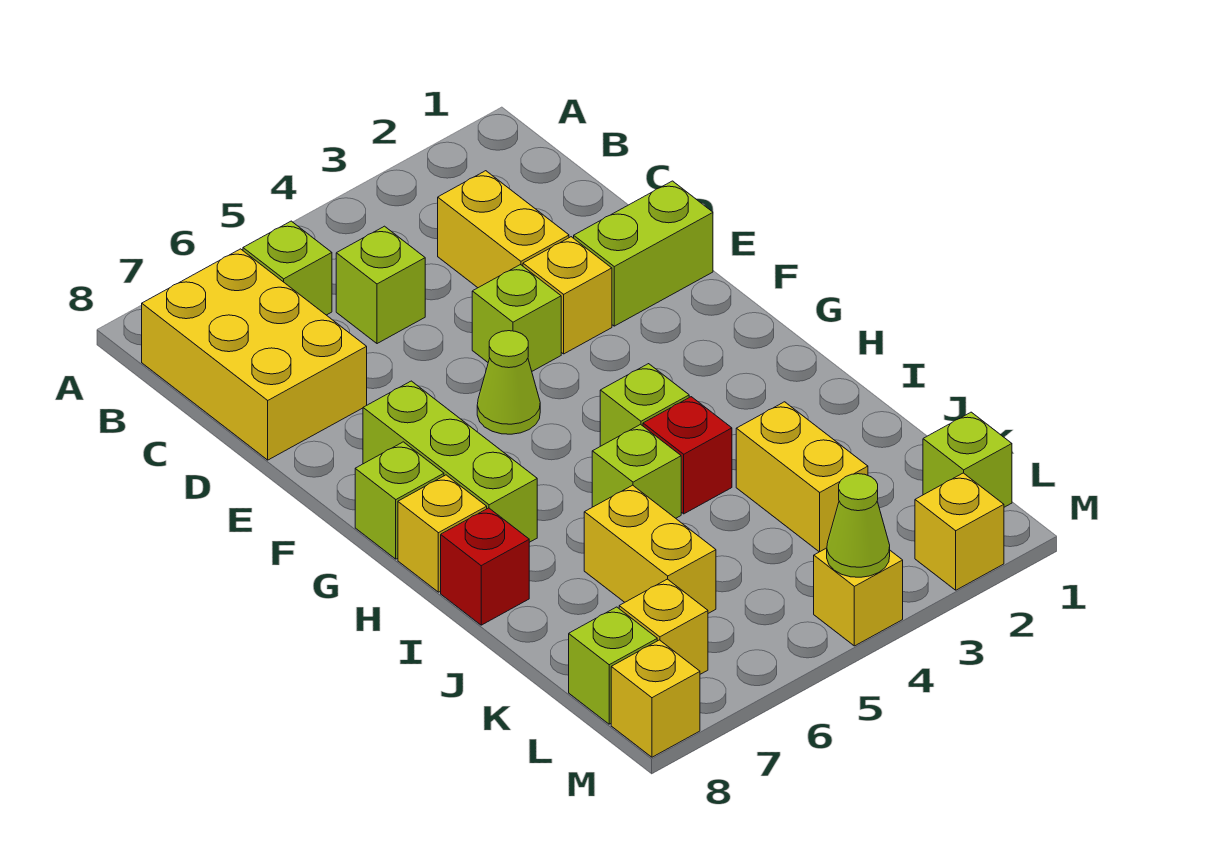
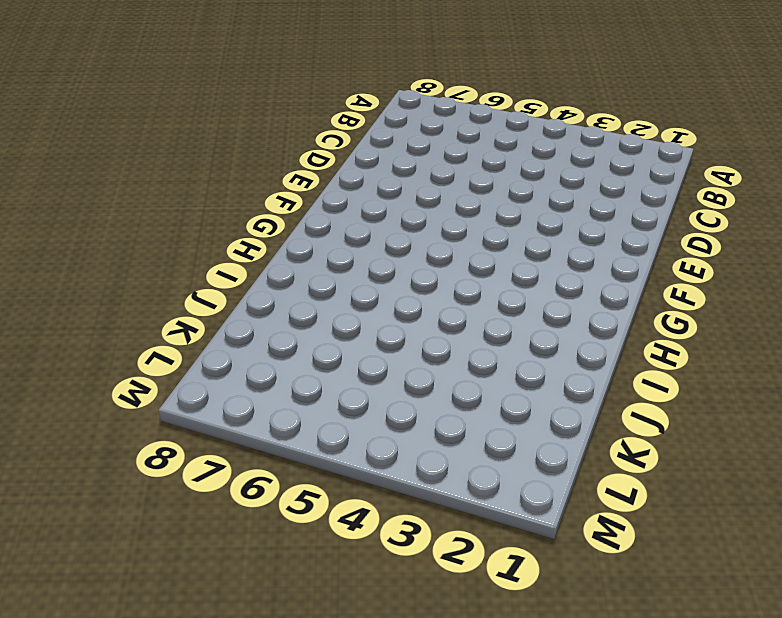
none -> lime brick B6 level 1
none -> yellow brick B7:D8 level 1
none -> yellow brick C3:D3 level 1

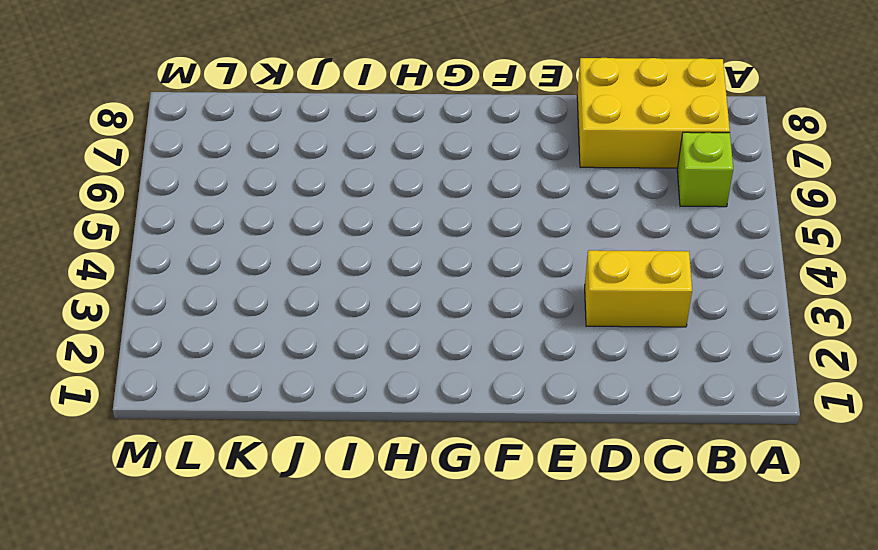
none -> lime brick C5 level 1
none -> lime brick E1:E2 level 1
none -> yellow brick E3 level 1

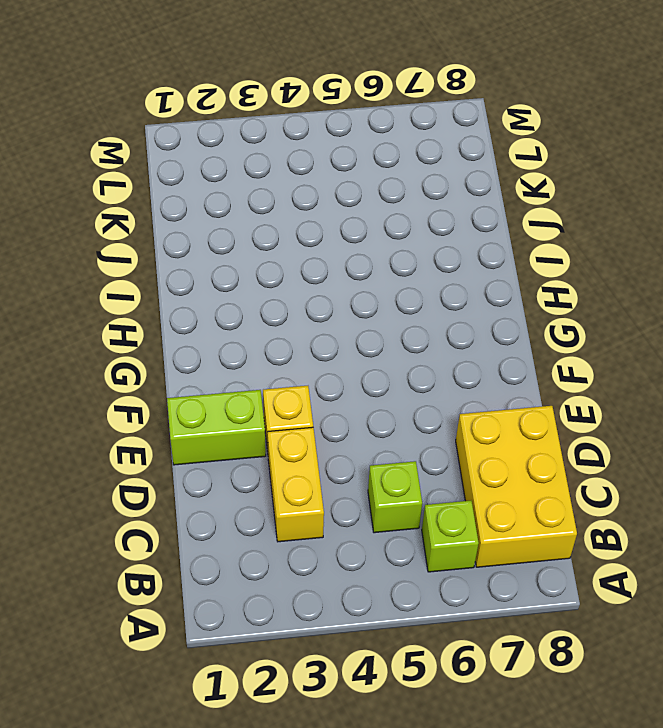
none -> lime brick E4 level 1
none -> lime cone F5 level 1
none -> lime brick F7:H7 level 1

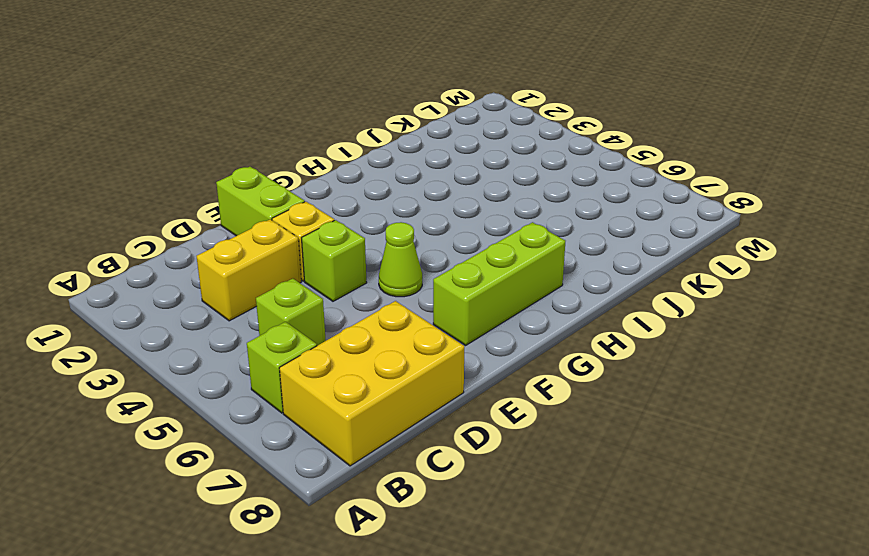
none -> lime brick G8 level 1
none -> lime brick H4 level 1
none -> yellow brick H8 level 1

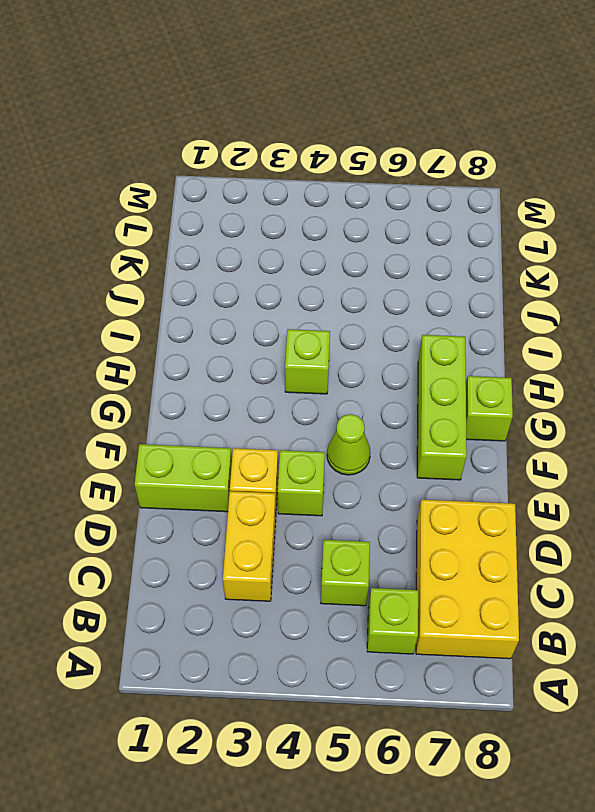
none -> yellow brick H8 level 1
none -> red brick I4 level 1
none -> lime brick I5 level 1

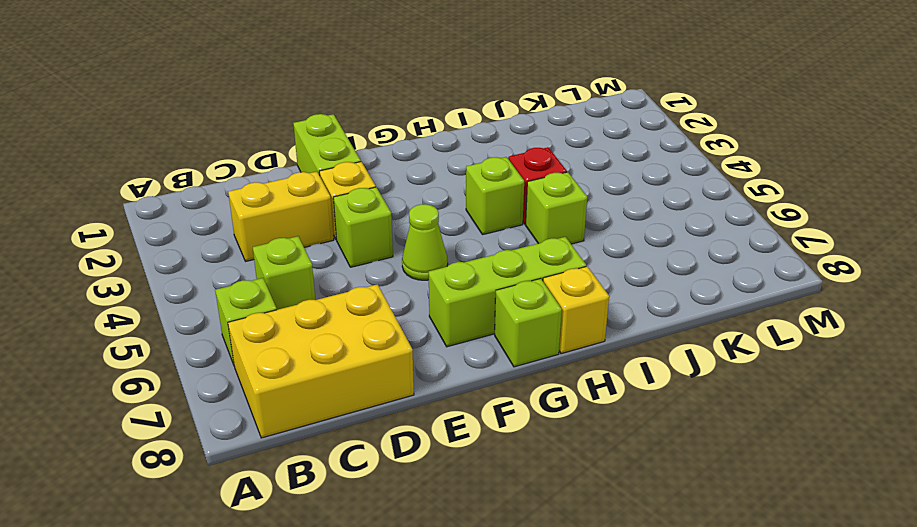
none -> red brick I8 level 1
none -> yellow brick J3:K3 level 1
none -> yellow brick J6:K6 level 1

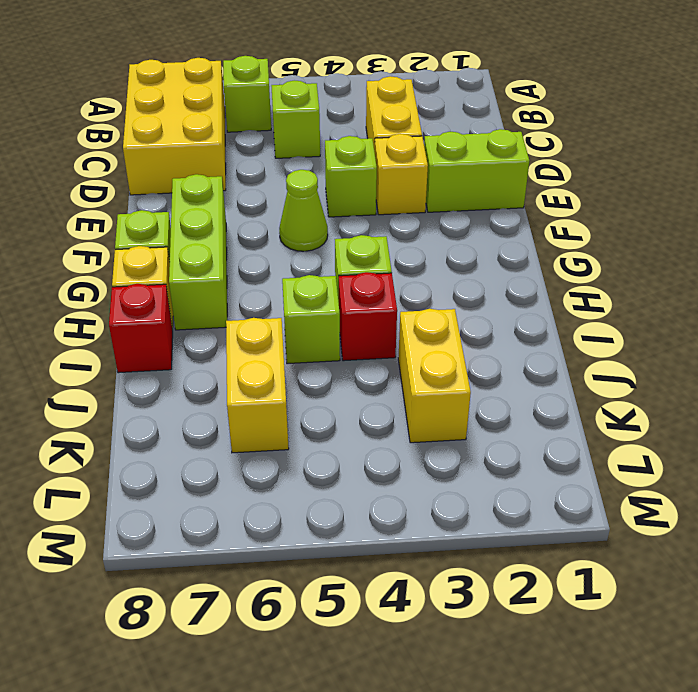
none -> lime brick L1 level 1
none -> yellow brick L7 level 1
none -> lime brick L8 level 1

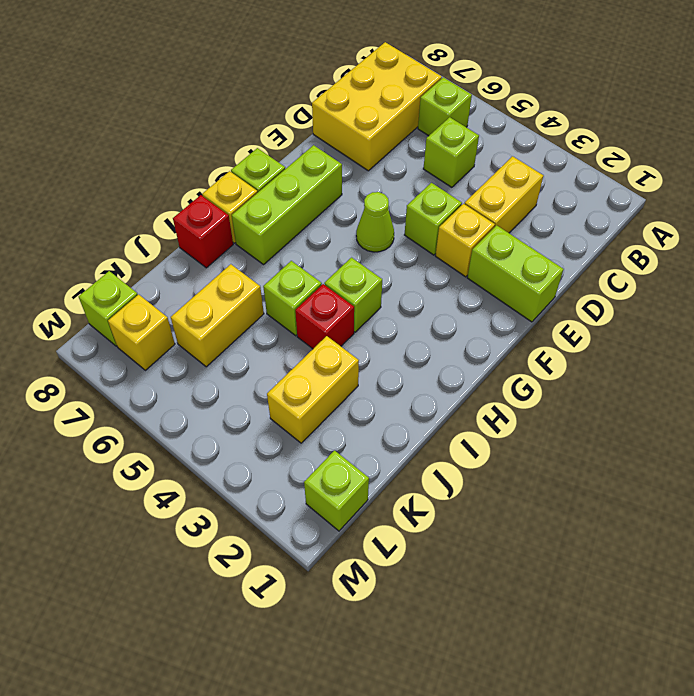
none -> yellow brick M2 level 1
none -> yellow brick M4 level 1
none -> yellow brick M8 level 1

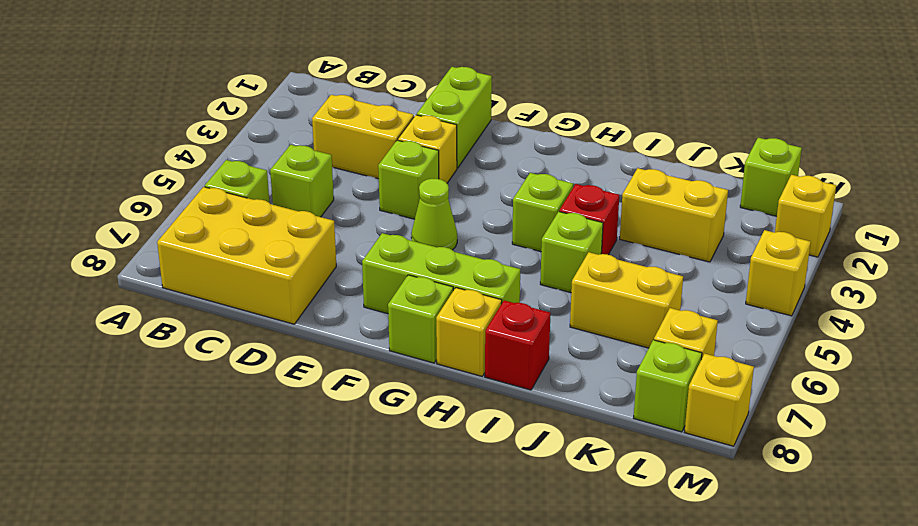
none -> lime cone M4 level 2

